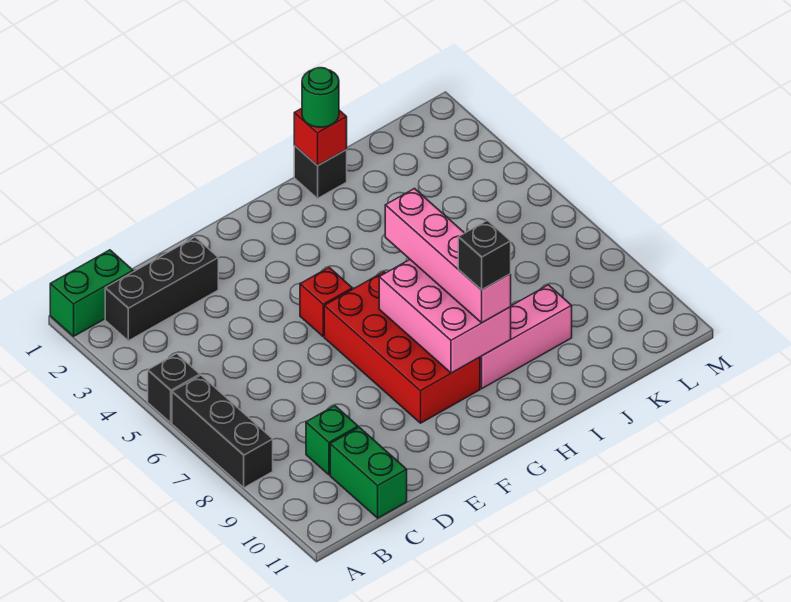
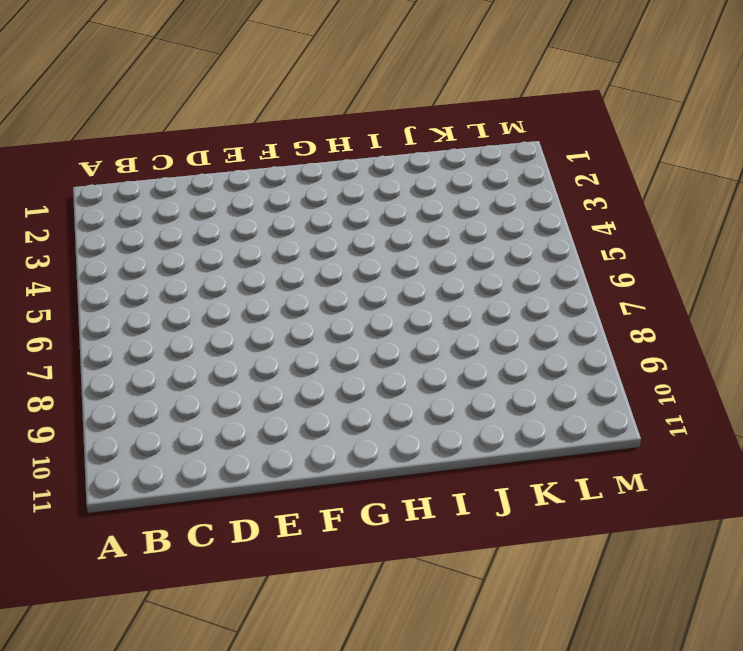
none -> green brick A1:B1 level 1
none -> black brick A5 level 1
none -> black brick A6:A8 level 1

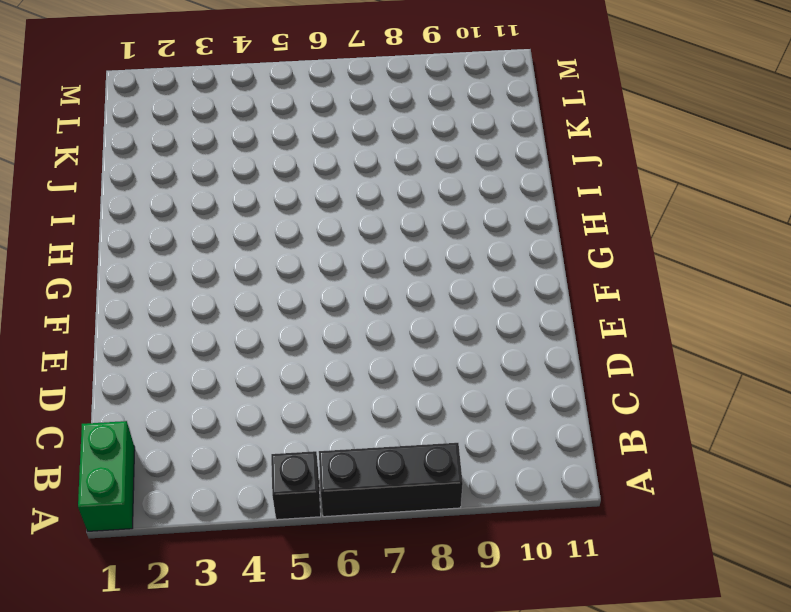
none -> black brick B2:D2 level 1
none -> green brick C9 level 1
none -> green brick C10:C11 level 1

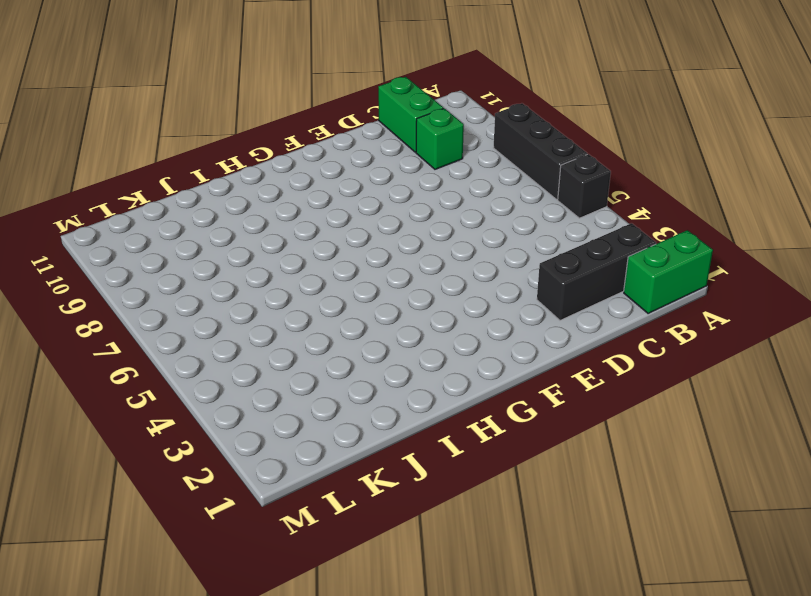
none -> red brick F5 level 1
none -> red brick F6:G9 level 1
none -> pink brick H9:J9 level 1

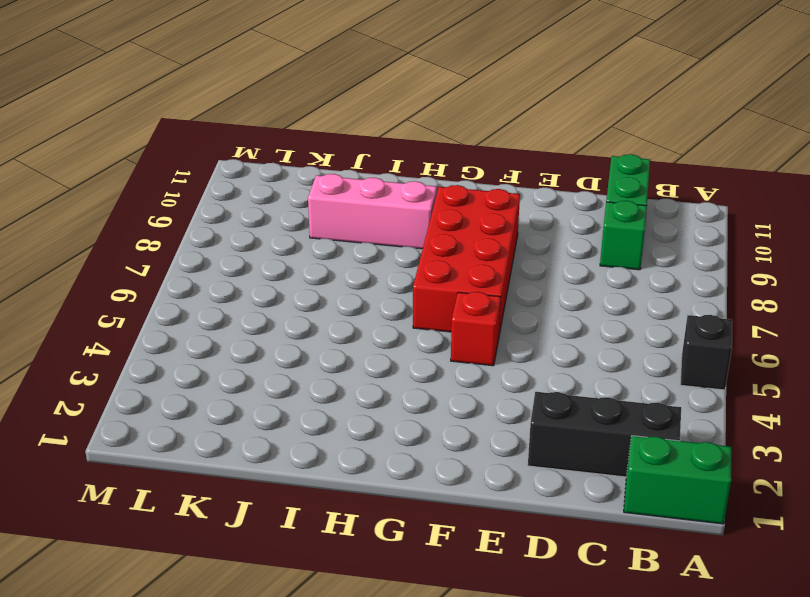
none -> black brick A6:A8 level 1
none -> black brick I1 level 1
none -> pink brick G7:H9 level 2

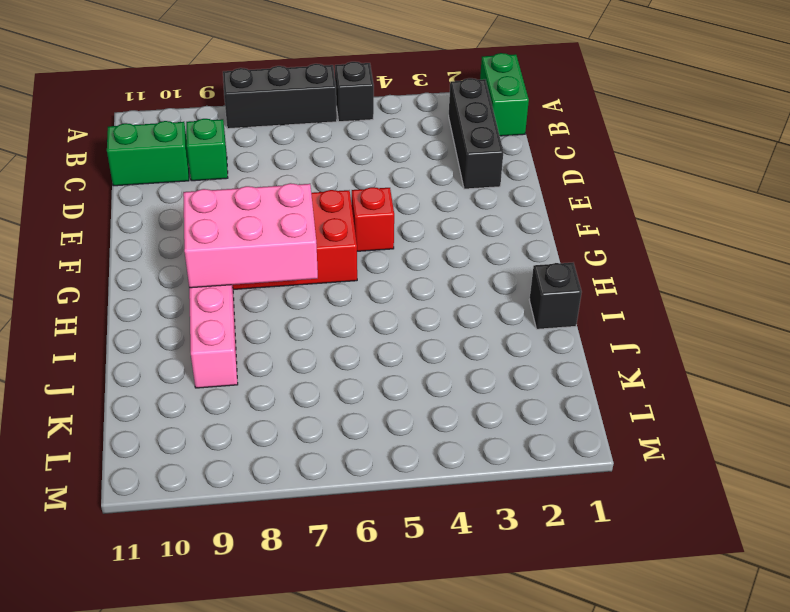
none -> red brick I1 level 2
none -> pink brick H6:H9 level 3
none -> green round brick I1 level 3

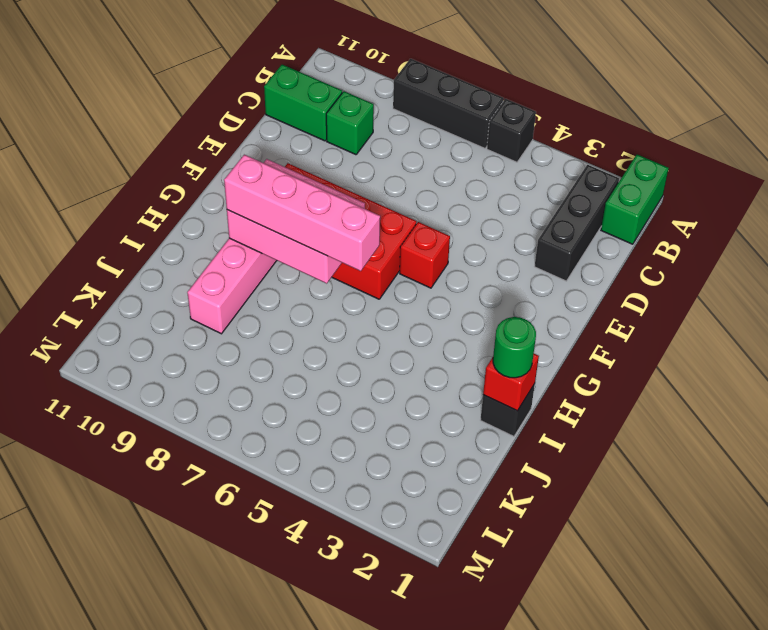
none -> black brick H9 level 4

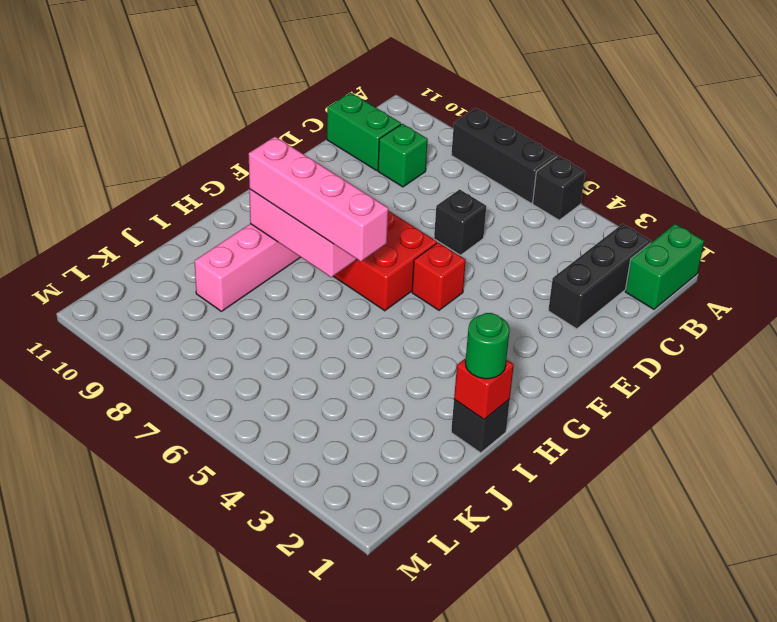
black brick D6 level 1 -> black brick H9 level 4

